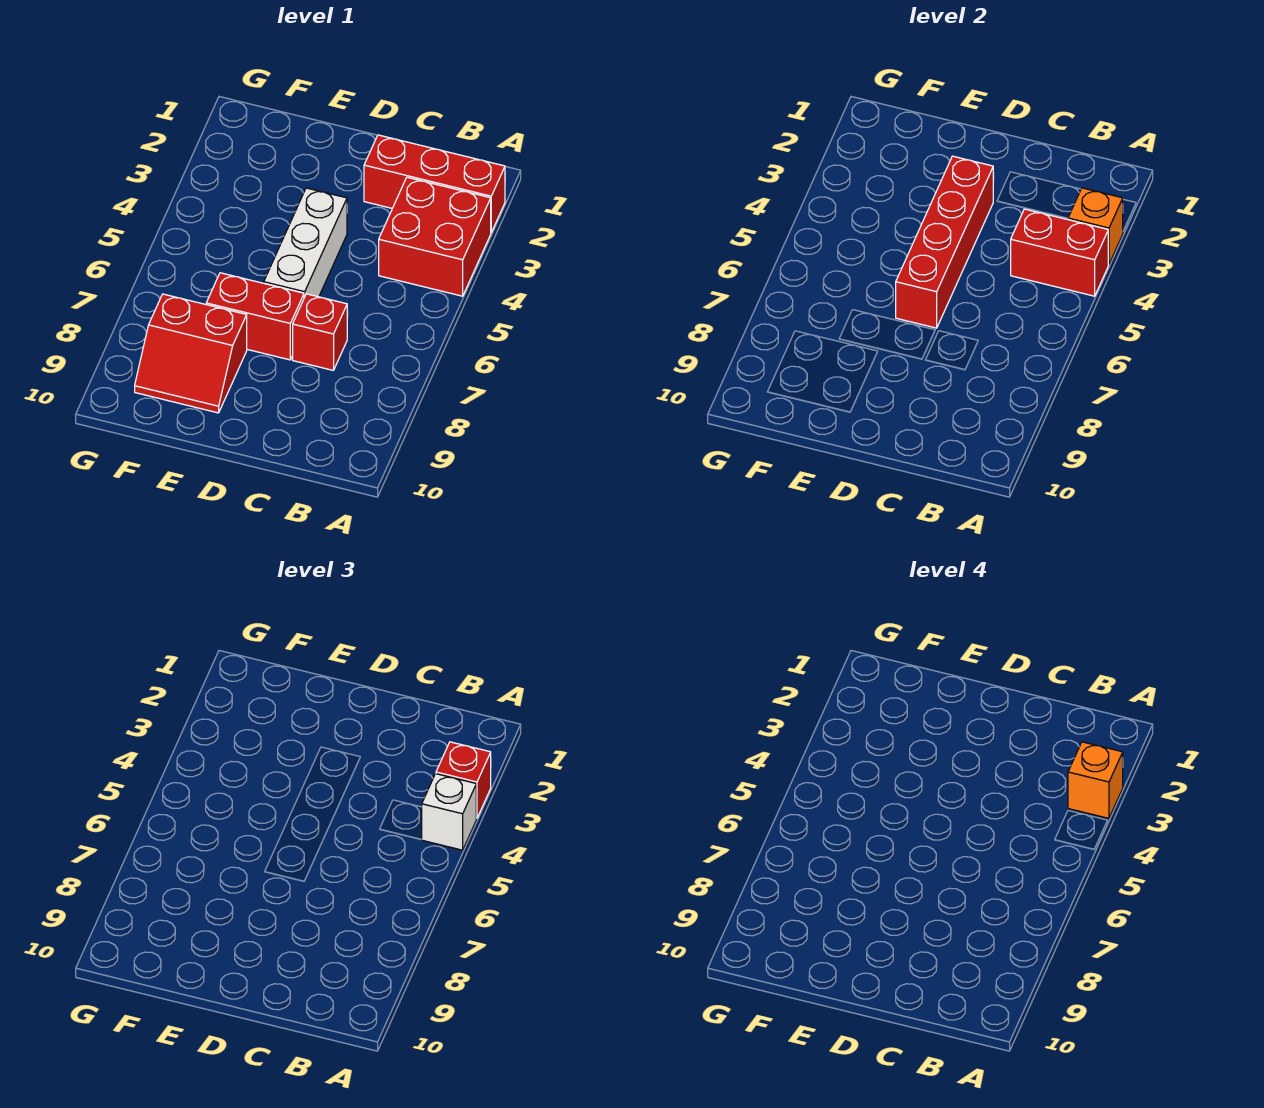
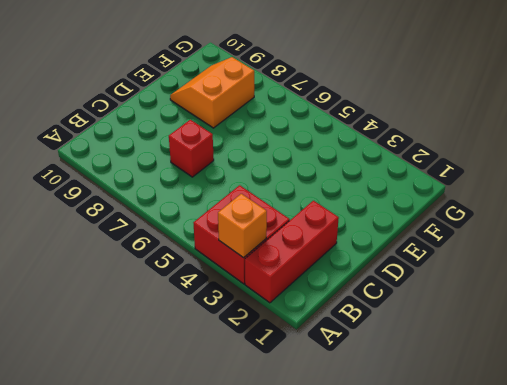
orange slope E8:F9 level 1 top 8 -> red slope E8:F9 level 1 top 8
none -> white brick D4:D6 level 1
none -> red brick D7:E7 level 1
none -> red brick A4:B4 level 2

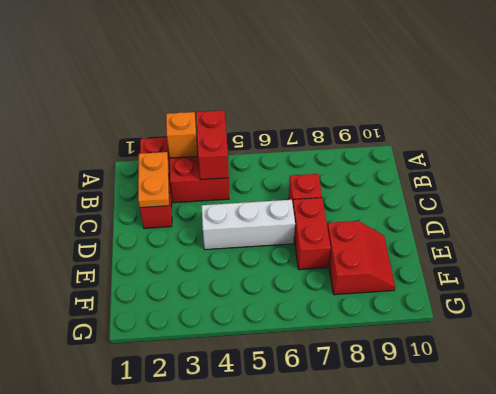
orange plate B2:C2 level 2 -> none
none -> red brick D3:D6 level 2
none -> red brick A3 level 3
none -> white brick A4 level 3

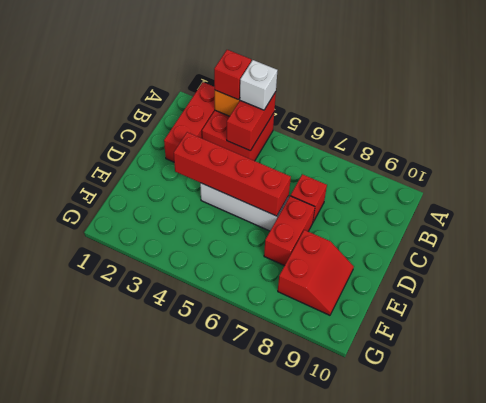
none -> orange brick A3 level 4

